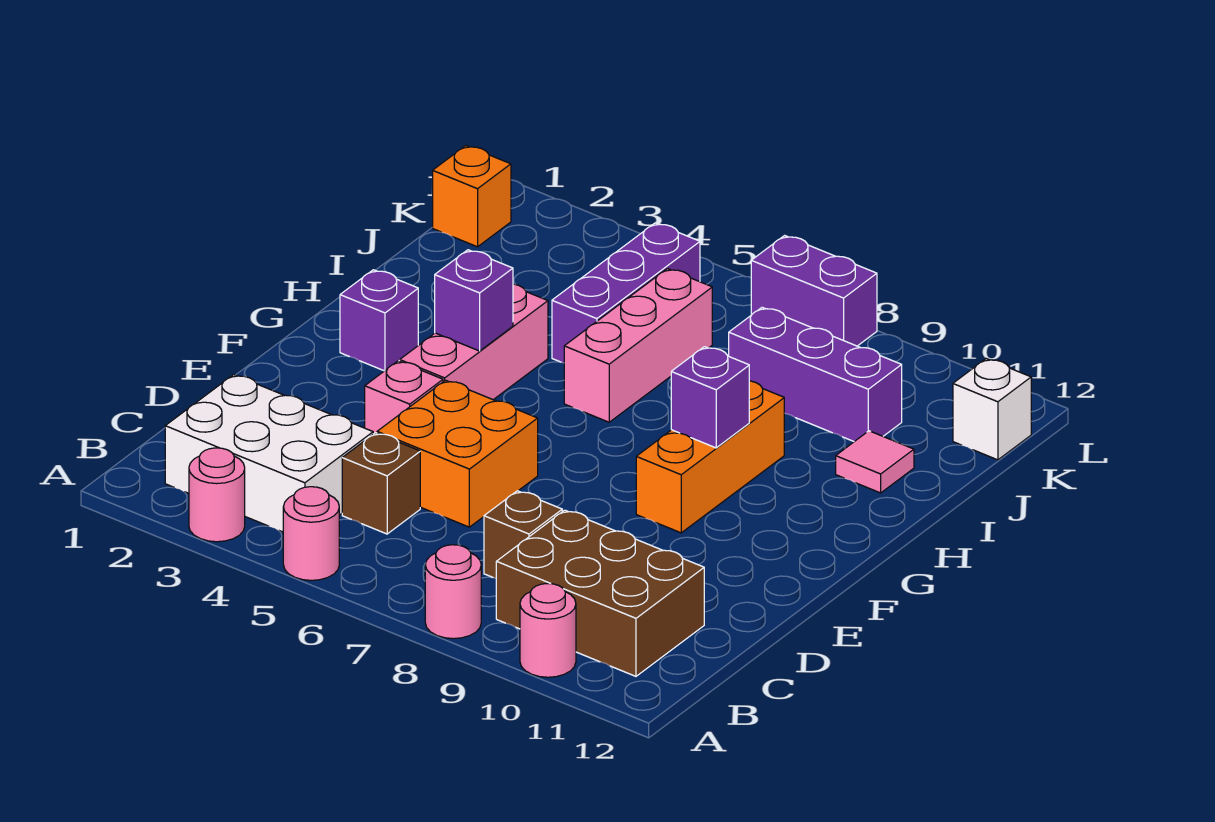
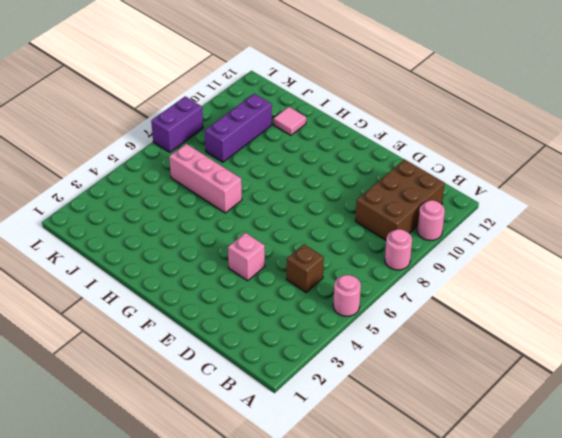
none -> pink round brick A3 level 1
none -> white brick B2:C4 level 1
none -> brown brick C8 level 1

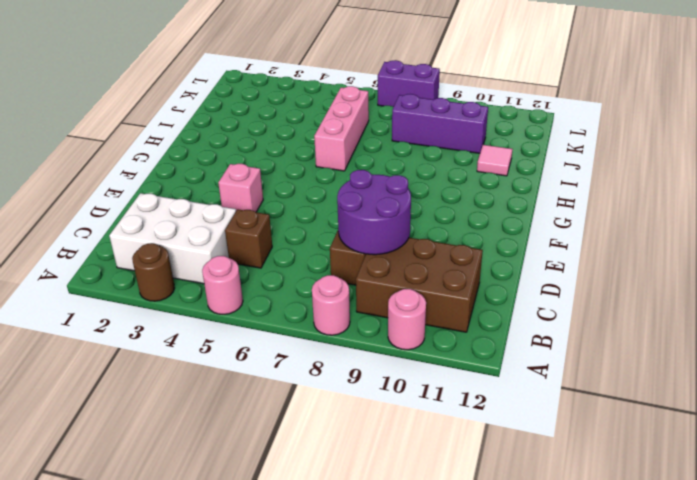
brown round brick A3 level 1 -> pink round brick A3 level 1
purple round brick C8:D9 level 2 -> none
none -> orange brick D5:E6 level 1
none -> pink brick F4:H4 level 1
none -> orange brick F9:H9 level 1

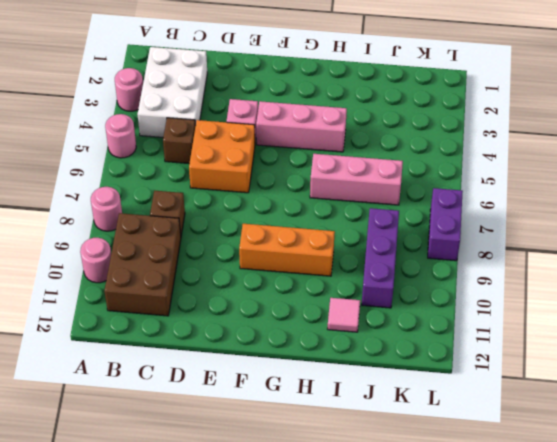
none -> purple brick G2 level 1
none -> purple brick I5:K5 level 1
none -> orange brick K1 level 1

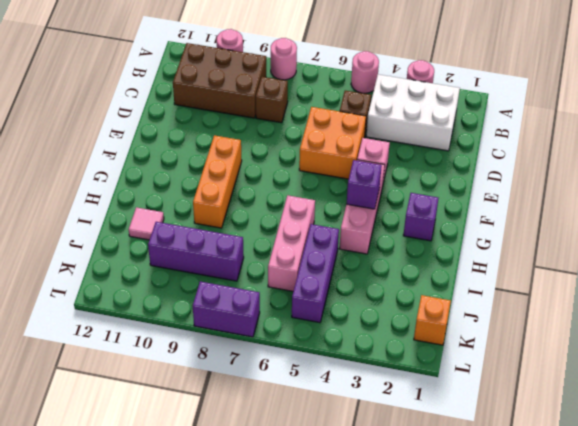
none -> white brick K12 level 1
none -> purple brick G9 level 2

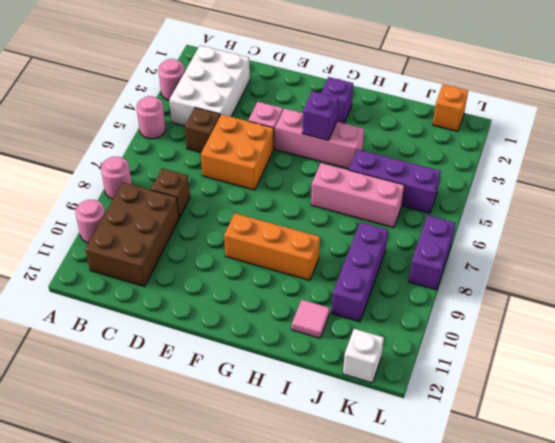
none -> purple brick G9 level 2

